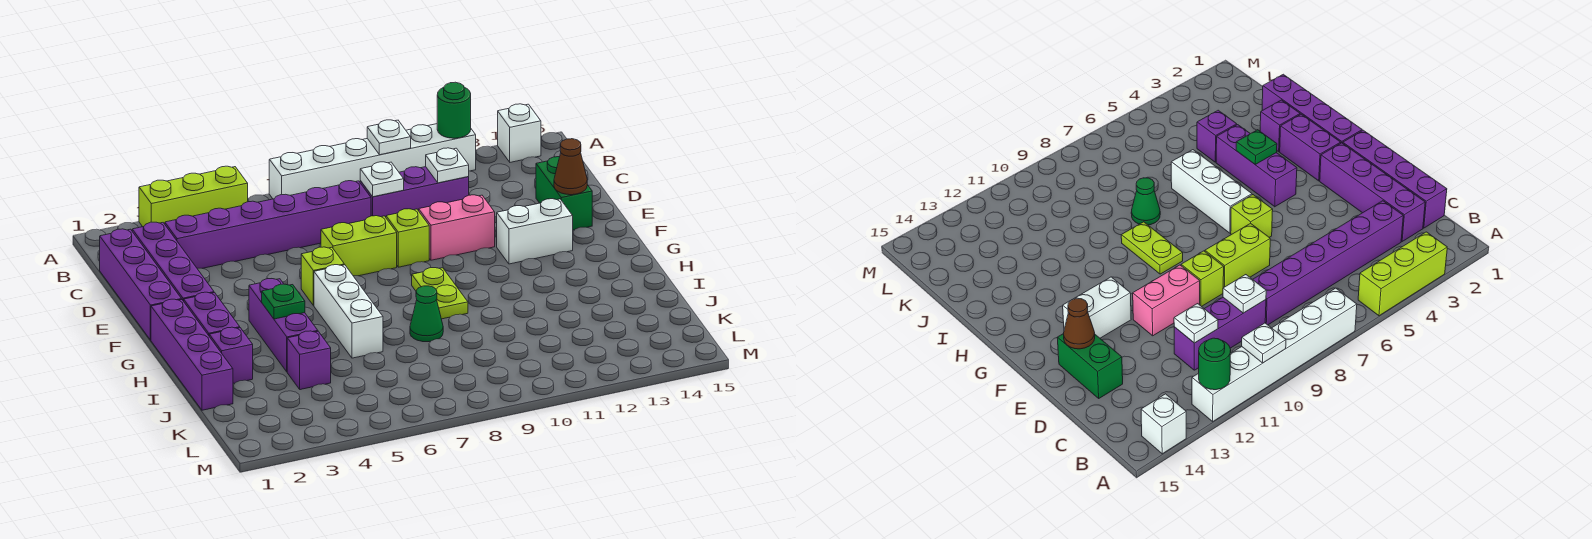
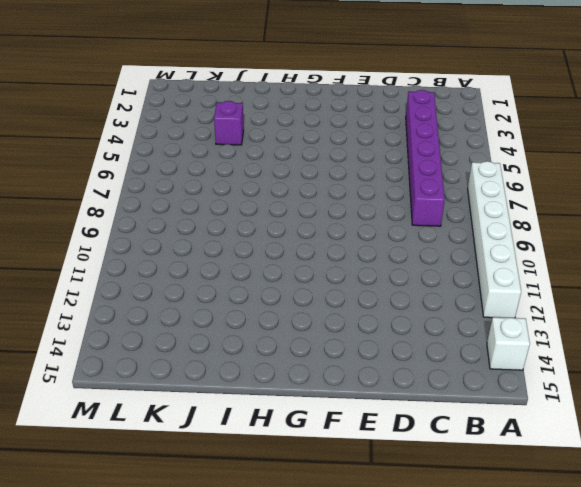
none -> lime brick A3:A5 level 1
none -> purple brick C1:F1 level 1
none -> purple brick C2:F2 level 1

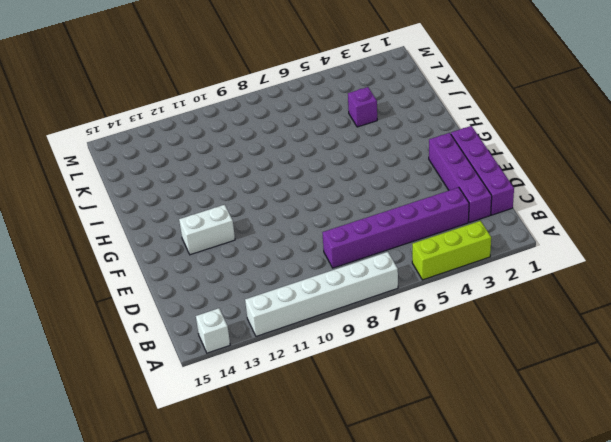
none -> purple brick C9:C11 level 1
none -> green brick D14:E14 level 1
none -> lime brick E7:E8 level 1

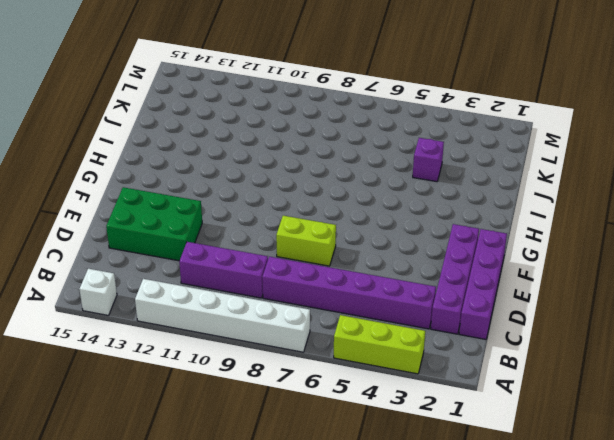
green brick D12:E14 level 1 -> green brick D14:E14 level 1
none -> lime brick E9 level 1
none -> pink brick E10:E11 level 1
none -> lime brick F6 level 1

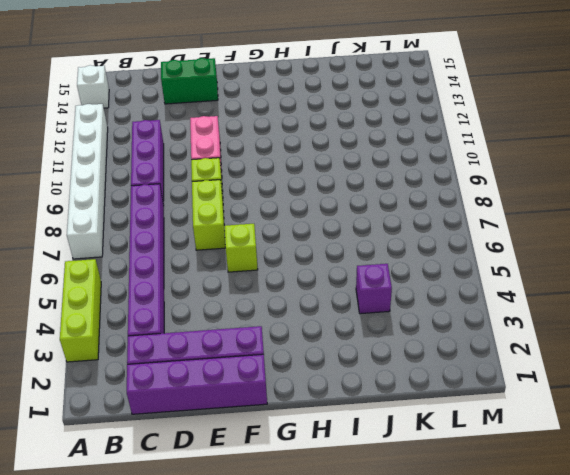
none -> white brick F12:F13 level 1
none -> purple brick G1:J1 level 1
none -> purple brick G2:H2 level 1

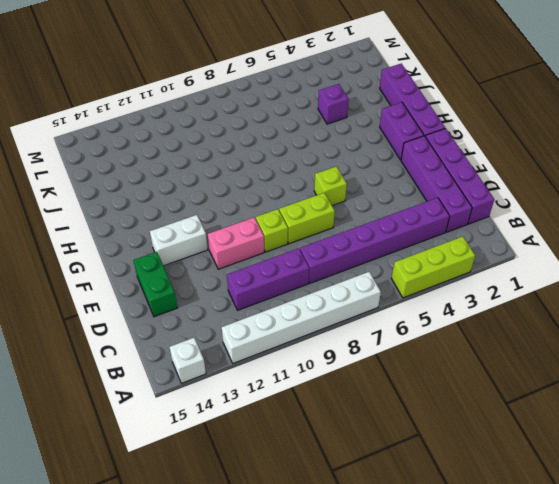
none -> purple brick G4:I4 level 1
none -> white brick G6:I6 level 1
none -> lime plate G9:H9 level 1

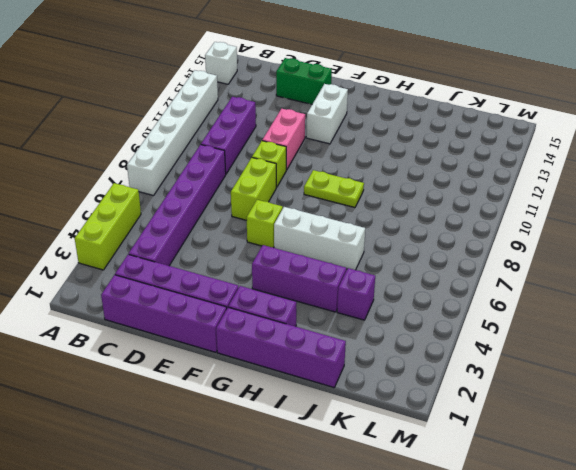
none -> purple brick I2 level 1
none -> green cone I8 level 1
none -> white plate A10 level 2

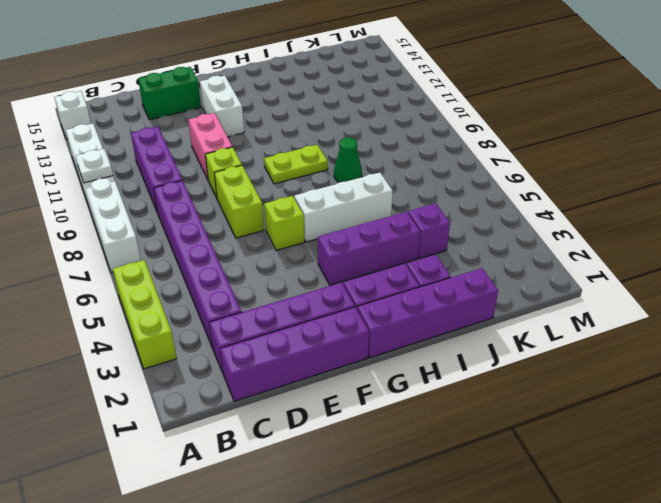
none -> green round brick A12 level 2
none -> white plate C9 level 2
none -> white plate C11 level 2

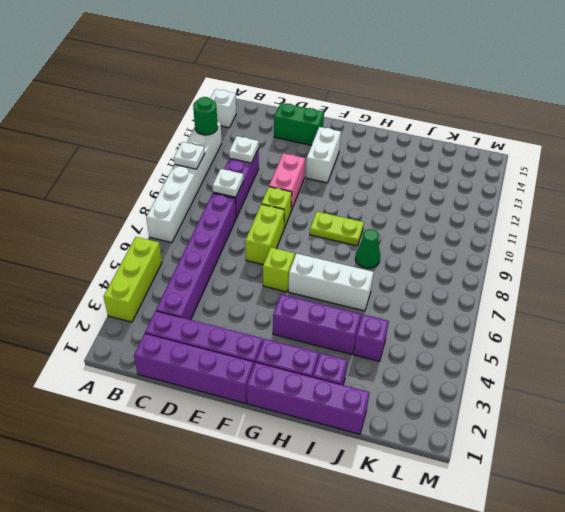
none -> brown cone E14 level 2
none -> green plate H4 level 2

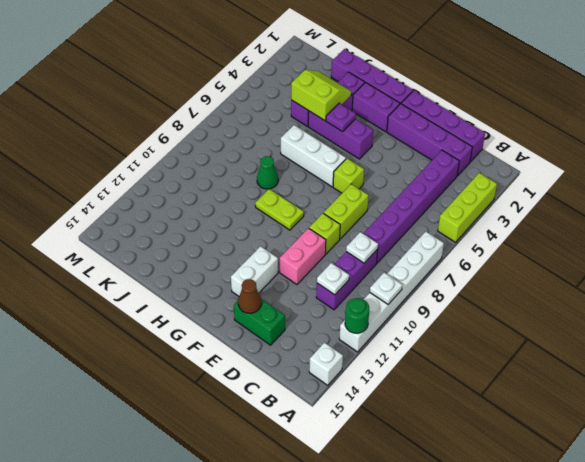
purple plate H4 level 2 -> green plate H4 level 2
lime slope I3:J4 level 2 top 4 -> none

